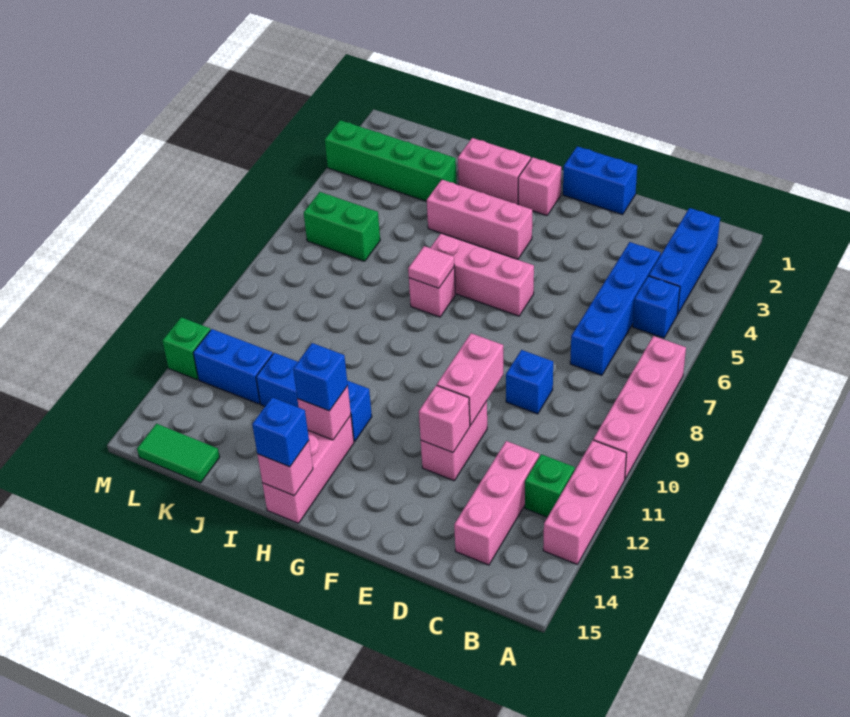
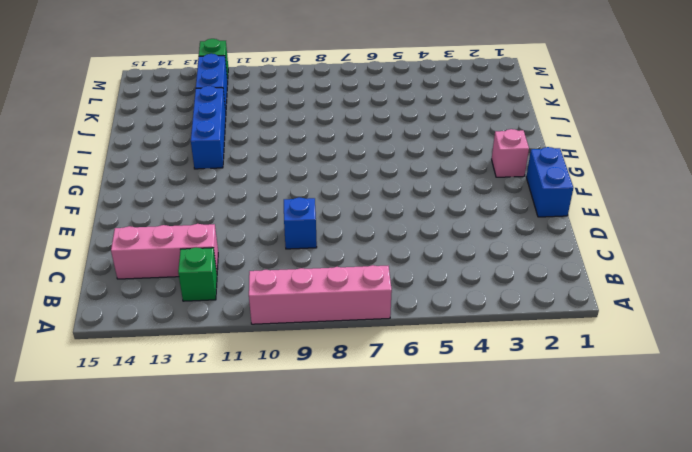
none -> pink brick A11:A13 level 1
none -> blue brick B2:B4 level 1
none -> blue brick B5 level 1

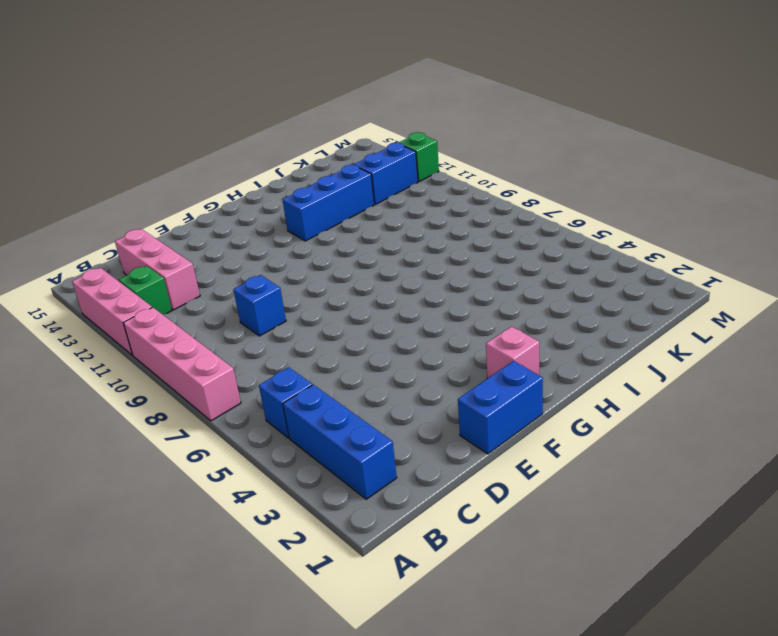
none -> blue brick C4:C7 level 1
none -> pink brick E11:E12 level 1
none -> pink brick F6:H6 level 1

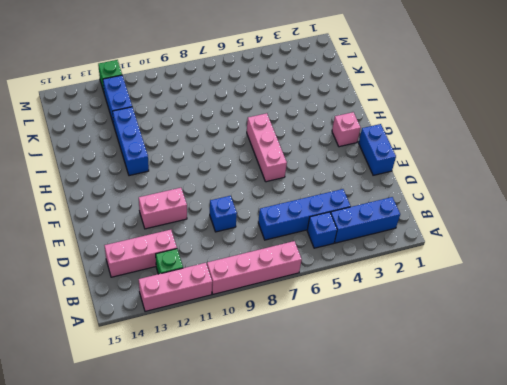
none -> pink brick G4:I4 level 1
none -> pink brick H2:I2 level 1
none -> pink brick H7 level 1

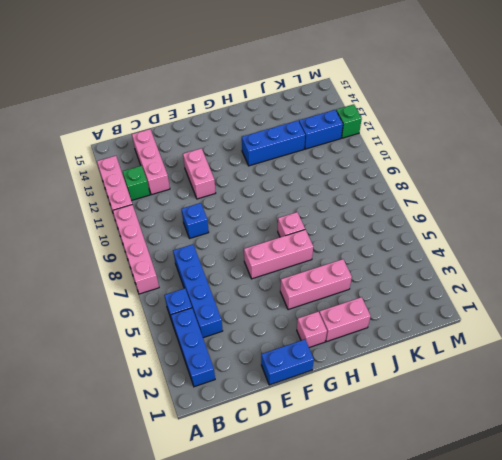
none -> pink brick H13:H15 level 1
none -> green brick J3:M3 level 1
none -> green brick K6:L6 level 1

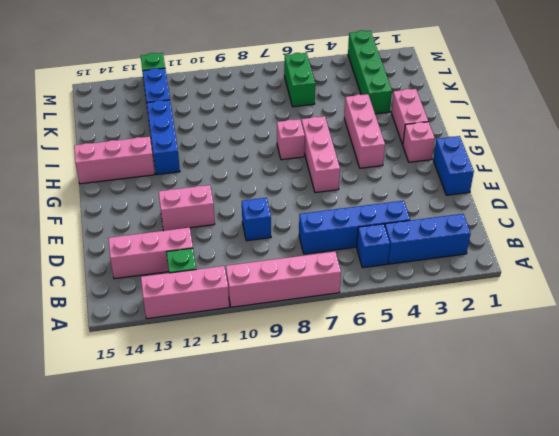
none -> green tile K15:L15 level 1
none -> pink brick E10:E11 level 2
none -> pink brick E12 level 2

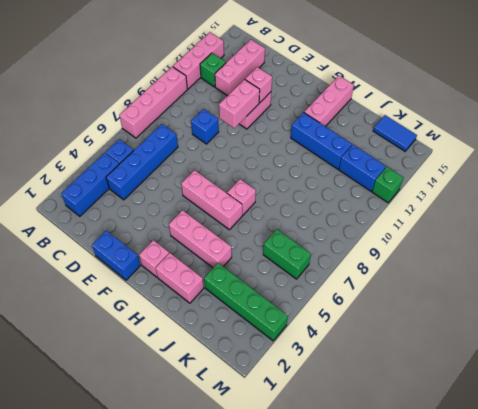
blue tile K15:L15 level 1 -> green tile K15:L15 level 1
none -> pink tile H7 level 2
none -> pink brick H13 level 2
none -> pink brick H15 level 2

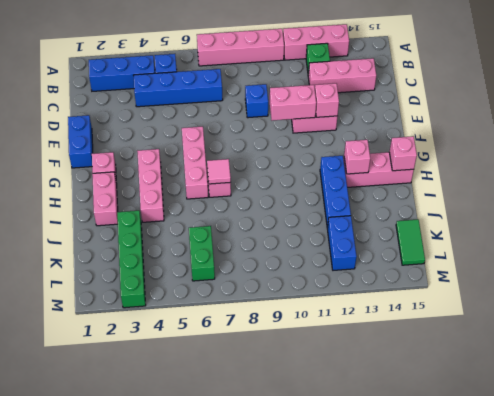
none -> green brick M12 level 1
none -> blue brick H13 level 3
none -> blue brick H15 level 3

